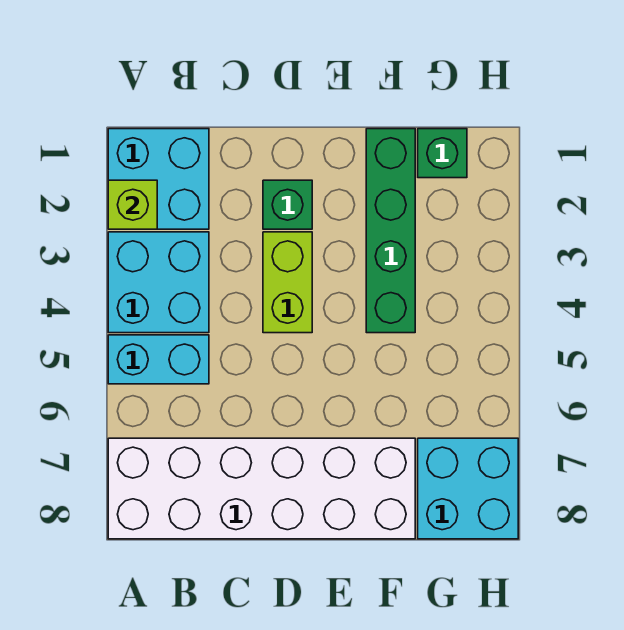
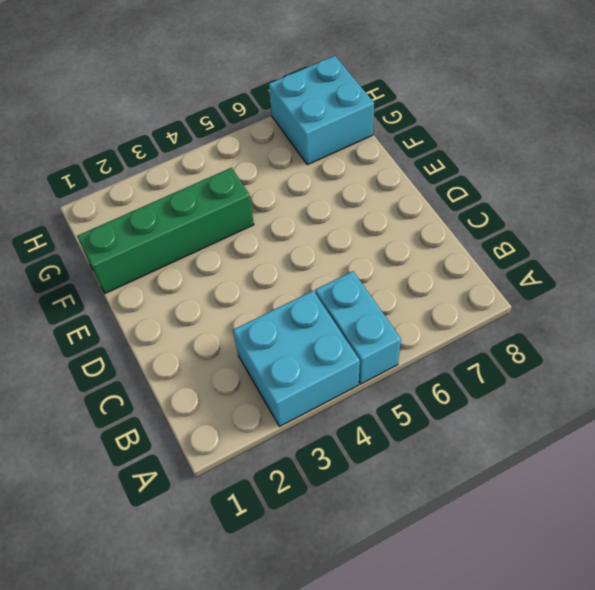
none -> cyan brick A1:B2 level 1
none -> white brick A7:F8 level 1

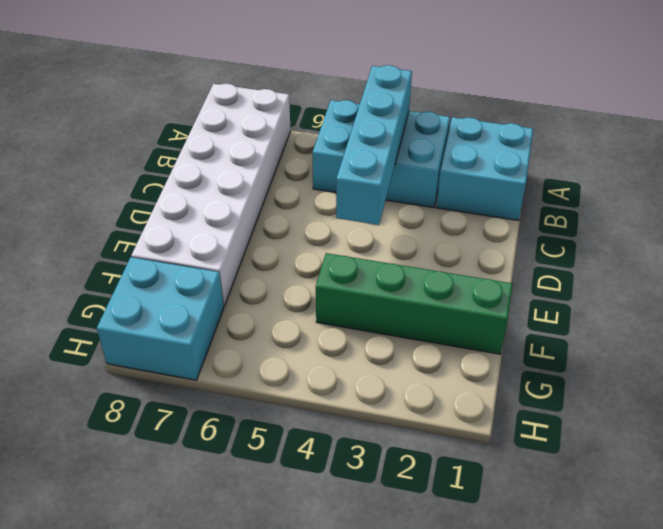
cyan brick A4:D4 level 2 -> none
none -> green brick D2 level 1
none -> lime brick D3:D4 level 1

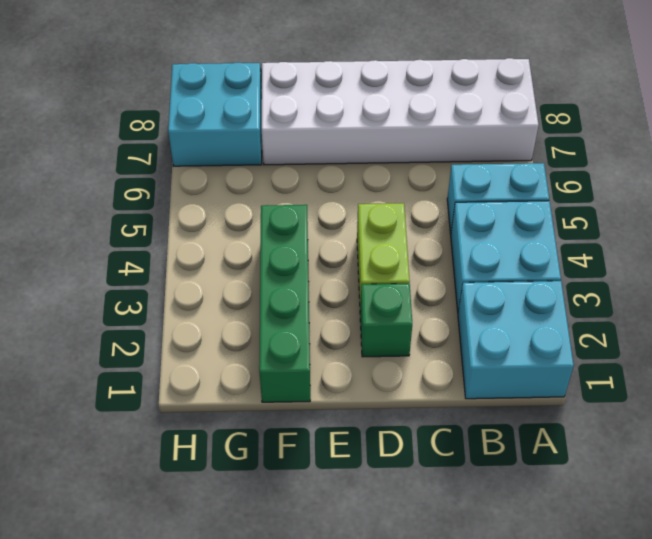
none -> green brick G1 level 1
none -> lime brick A2 level 2

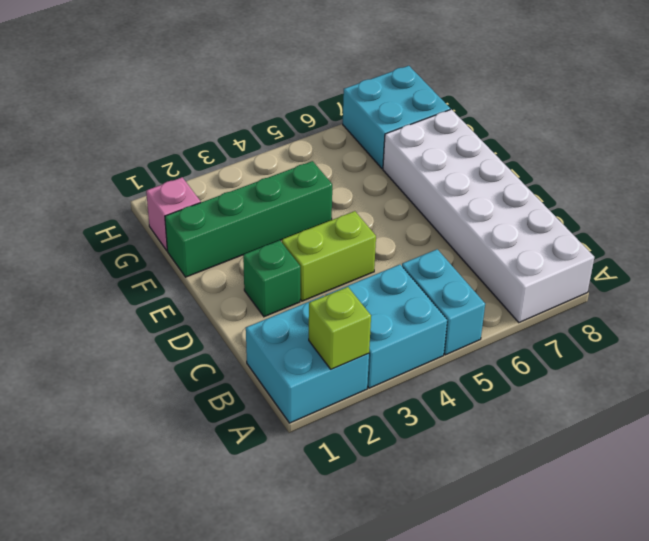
pink brick G1 level 1 -> green brick G1 level 1

